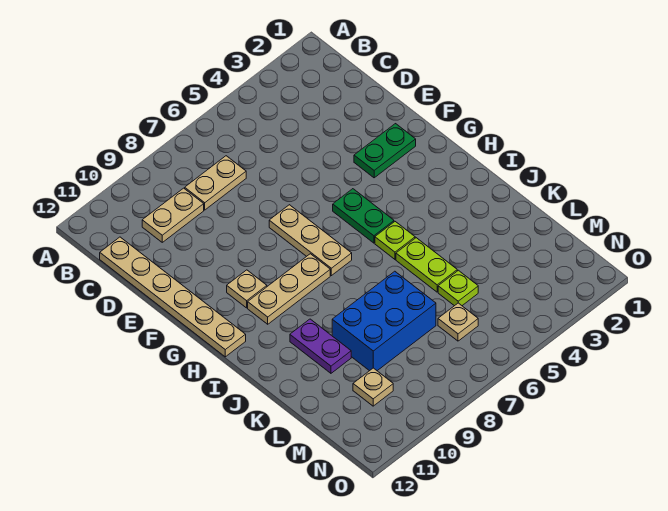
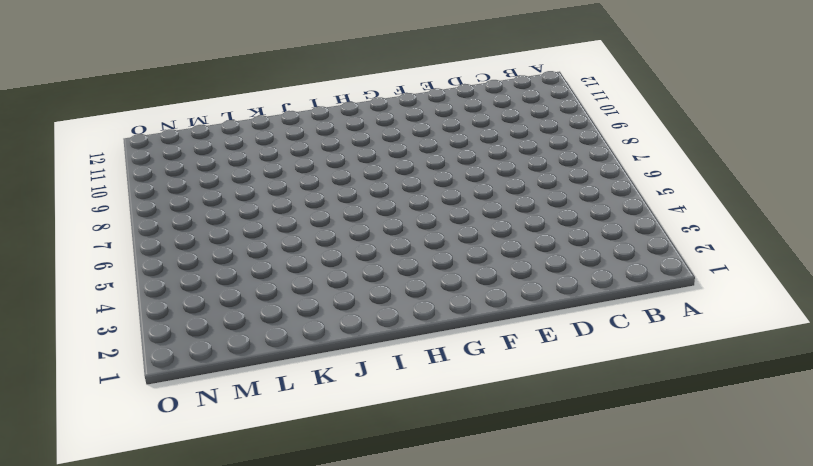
none -> tan plate C7:C8 level 1
none -> tan plate C9:C10 level 1
none -> tan plate C12:H12 level 1

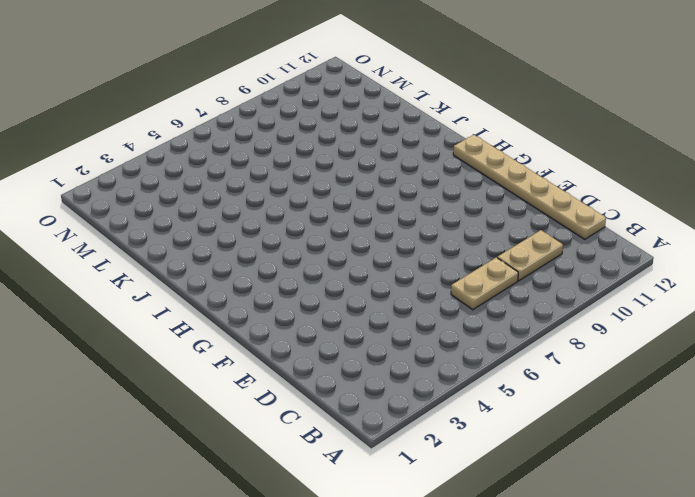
none -> green plate F2:F3 level 1
none -> tan plate F7:H7 level 1
none -> green plate G5:H5 level 1

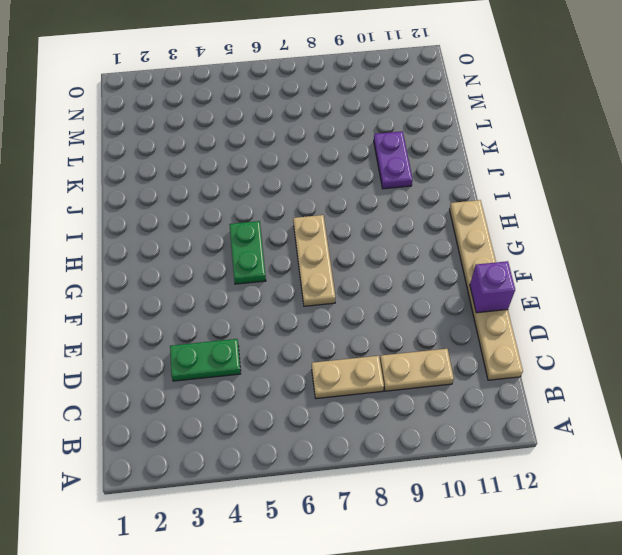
green plate D3:D4 level 1 -> green plate F2:F3 level 1
purple brick E12 level 2 -> none
none -> tan plate G10 level 1
none -> tan plate H8:H10 level 1
none -> lime plate I5 level 1

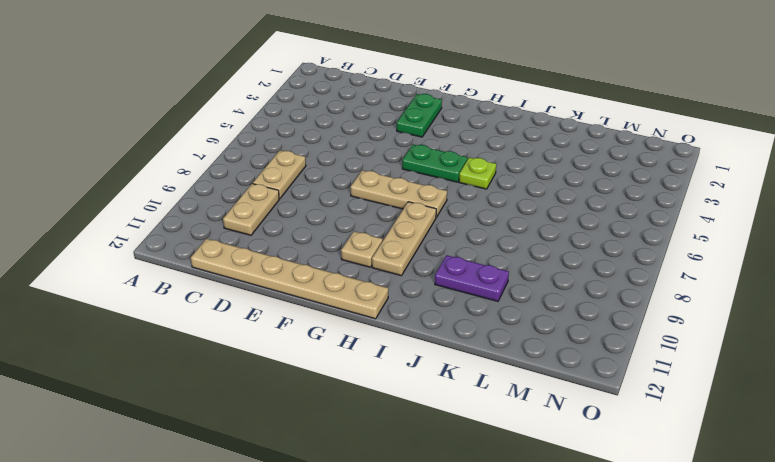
none -> lime plate J5:K5 level 1
none -> blue brick K7:L9 level 1
none -> lime plate L5 level 1

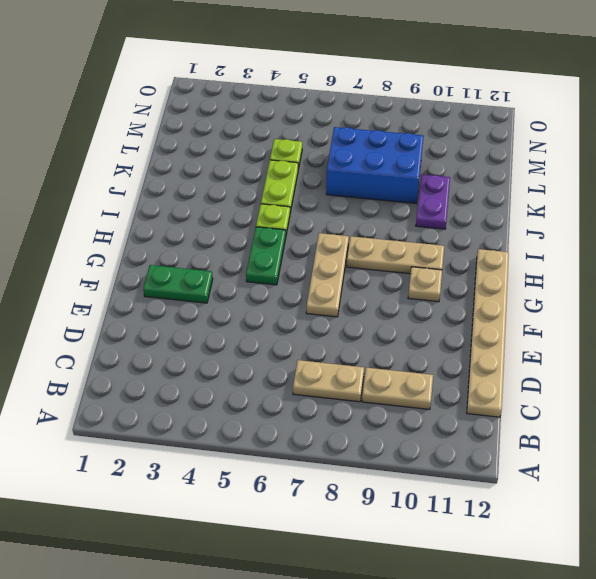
none -> tan plate M6 level 1
none -> tan plate M10 level 1

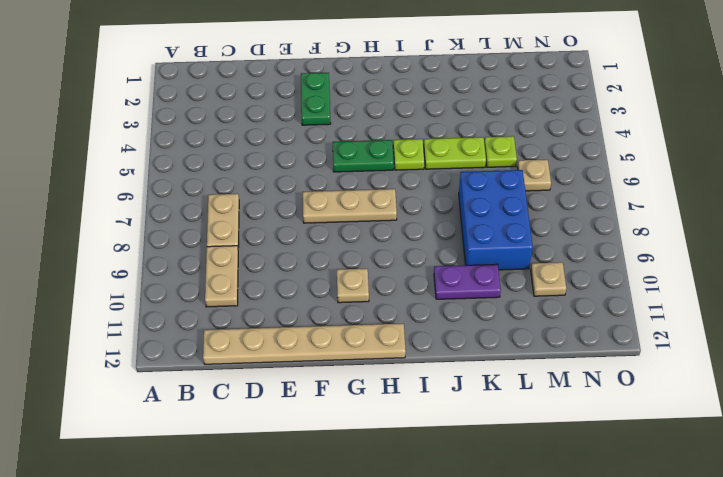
none -> tan plate H8:H10 level 1

